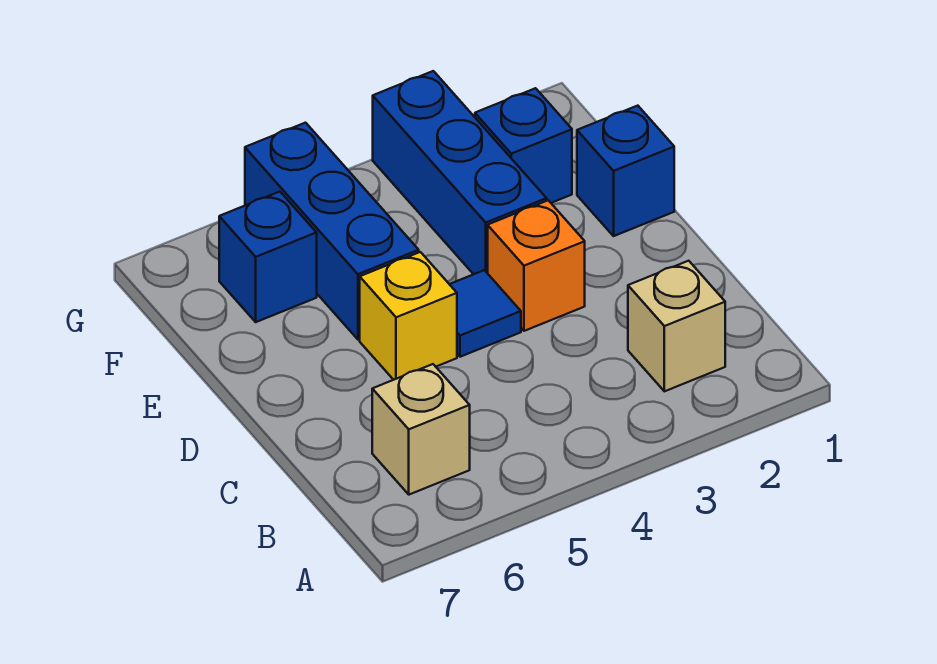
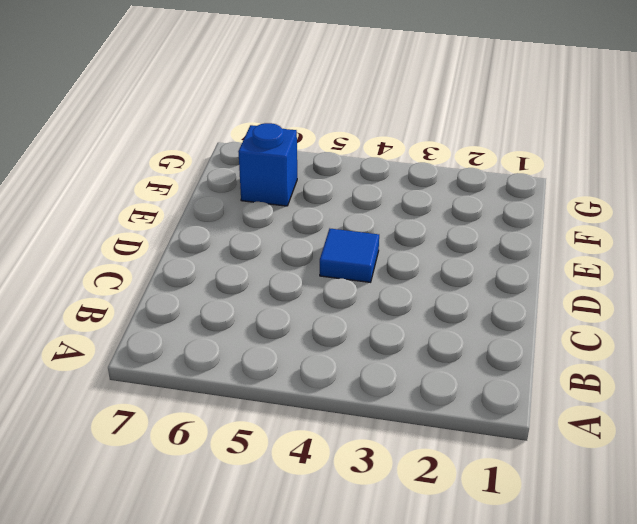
none -> tan brick B2 level 1
none -> tan brick B6 level 1

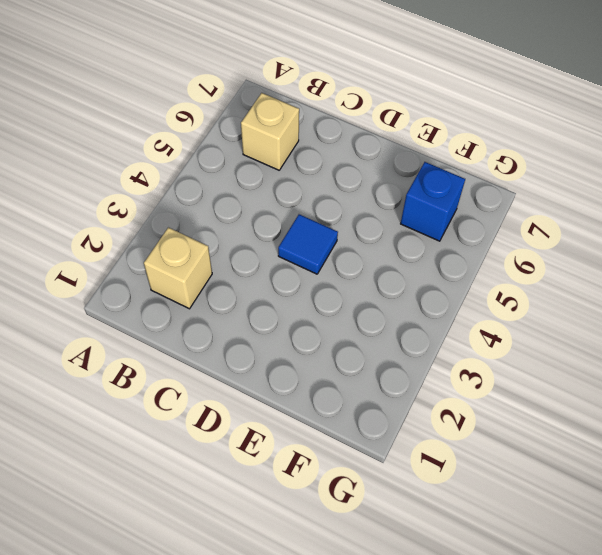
none -> orange brick D3 level 1
none -> yellow brick D5 level 1

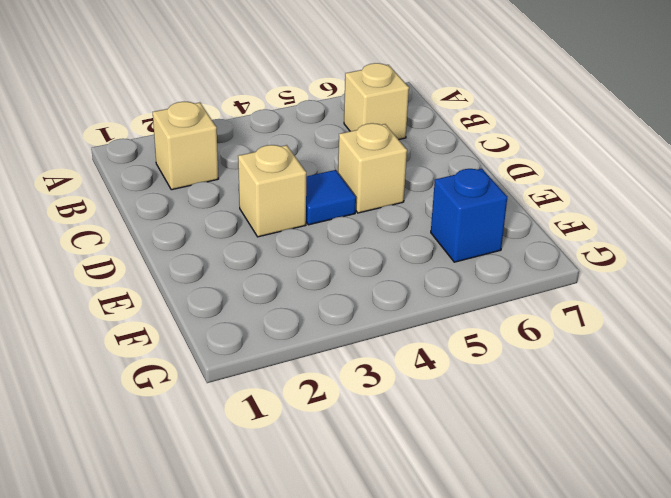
tan brick D3 level 1 -> orange brick D3 level 1
tan brick D5 level 1 -> yellow brick D5 level 1
none -> blue brick E1 level 1
none -> blue brick E3:G3 level 1

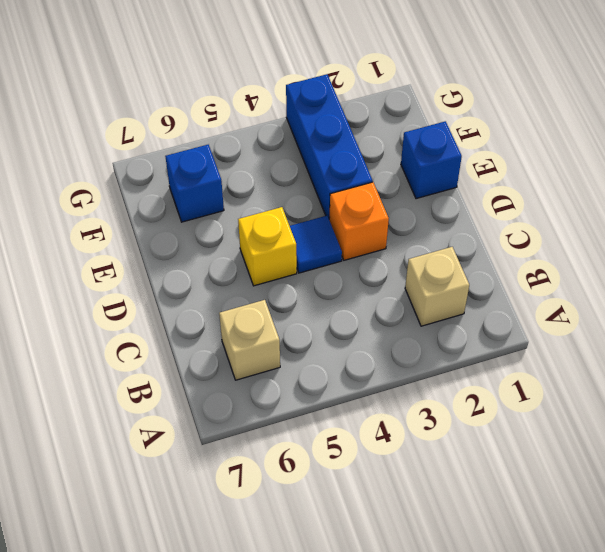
none -> blue brick E5:G5 level 1
none -> blue brick F2 level 1

